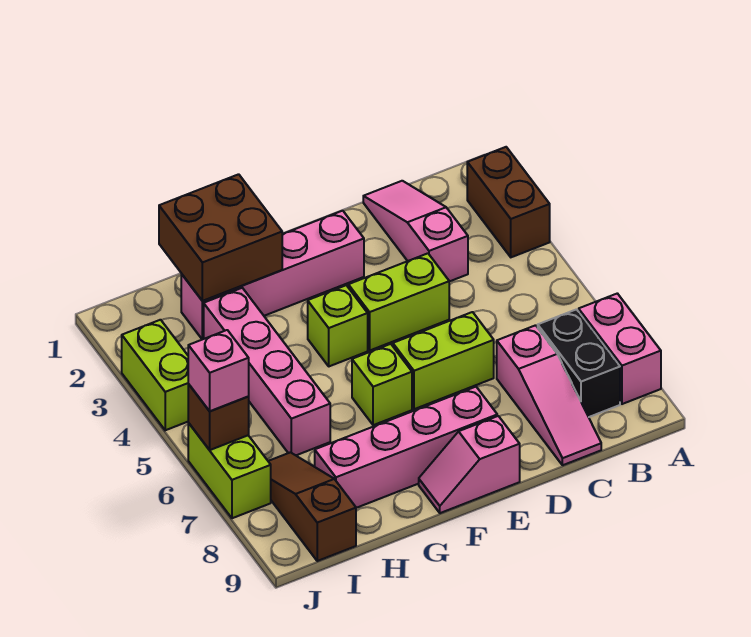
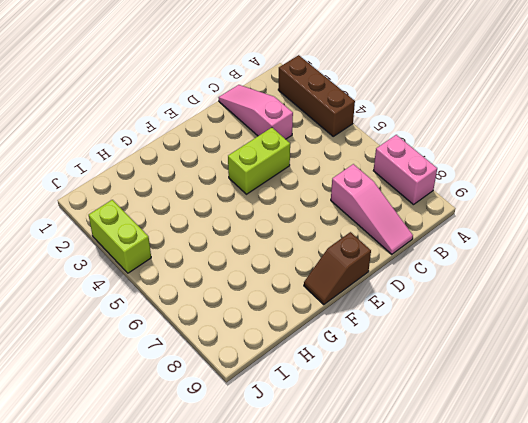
brown brick A2:A4 level 1 -> brown brick A2:A3 level 1
brown slope E9:F9 level 1 top E -> pink slope E9:F9 level 1 top E
none -> black brick B7:B8 level 1
none -> lime brick D6:E6 level 1
none -> pink brick E2:H2 level 1

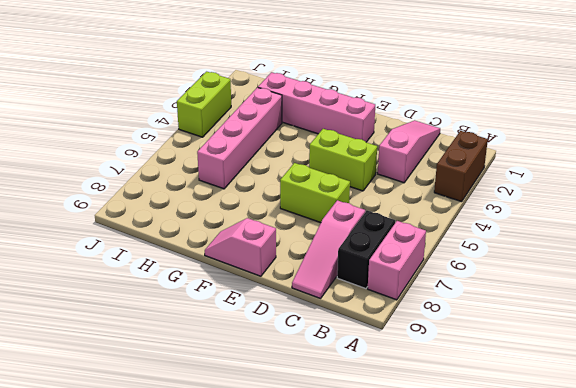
none -> pink brick E8:H8 level 1
none -> lime brick F4 level 1
none -> lime brick F6 level 1

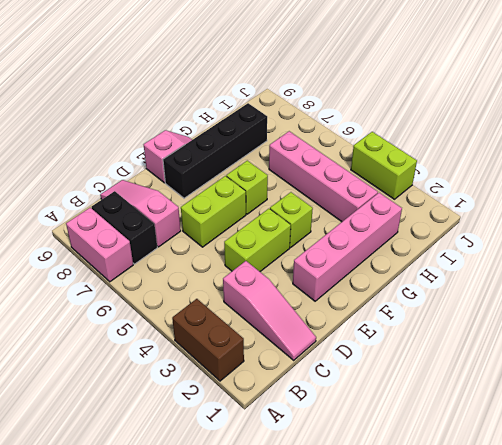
black brick E8:H8 level 1 -> pink brick E8:H8 level 1
none -> brown slope I7:I9 level 1 top 9
none -> lime brick J6:J7 level 1
none -> brown brick G1:H2 level 2

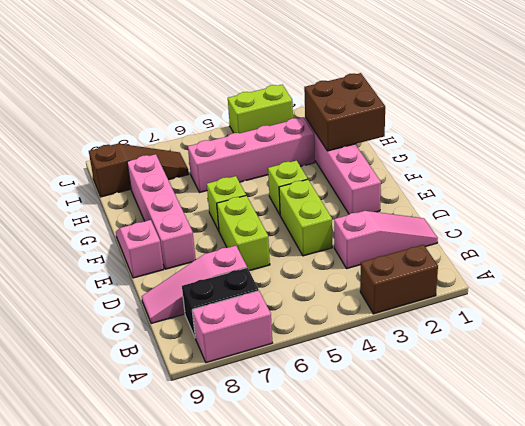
none -> lime brick J6:J7 level 1
none -> brown brick J6 level 2
none -> pink brick J6 level 3

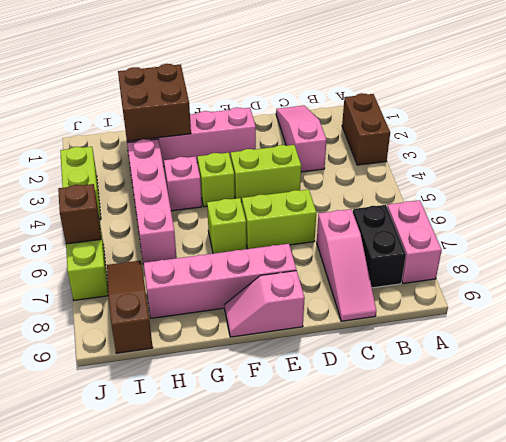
pink brick G4 level 1 -> pink brick J6 level 3

